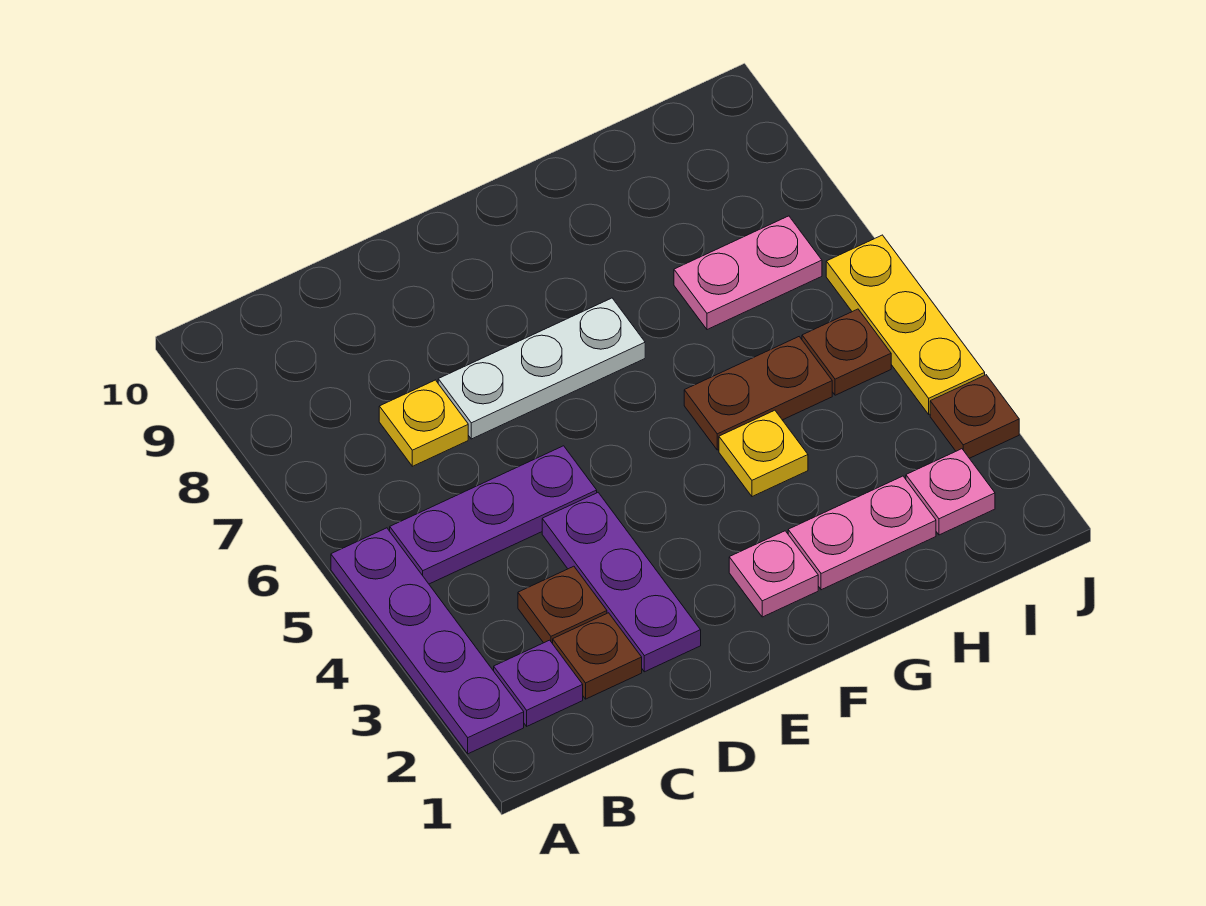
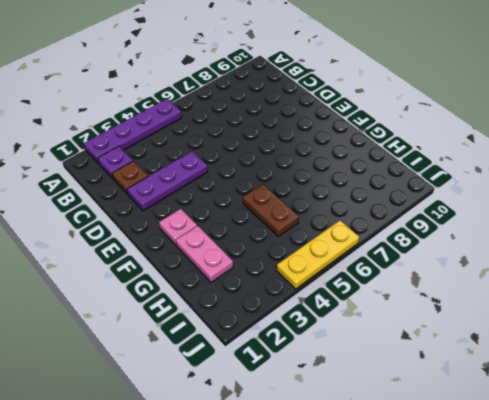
none -> purple plate B5:D5 level 1
none -> brown plate C3 level 1
none -> yellow plate C7 level 1

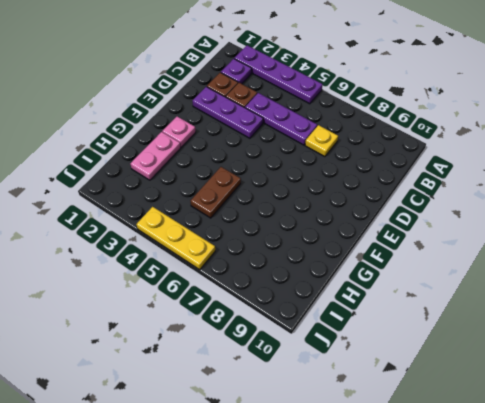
purple plate C4:C6 level 1 -> purple plate B5:D5 level 1
none -> white plate D7:F7 level 1
none -> yellow plate G4 level 1
none -> pink plate H7:I7 level 1

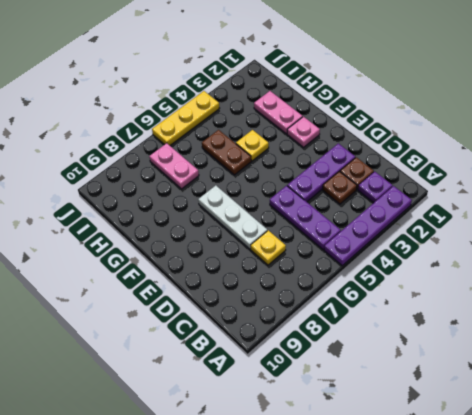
none -> pink plate I2 level 1
none -> brown plate I5 level 1
none -> brown plate J3 level 1

